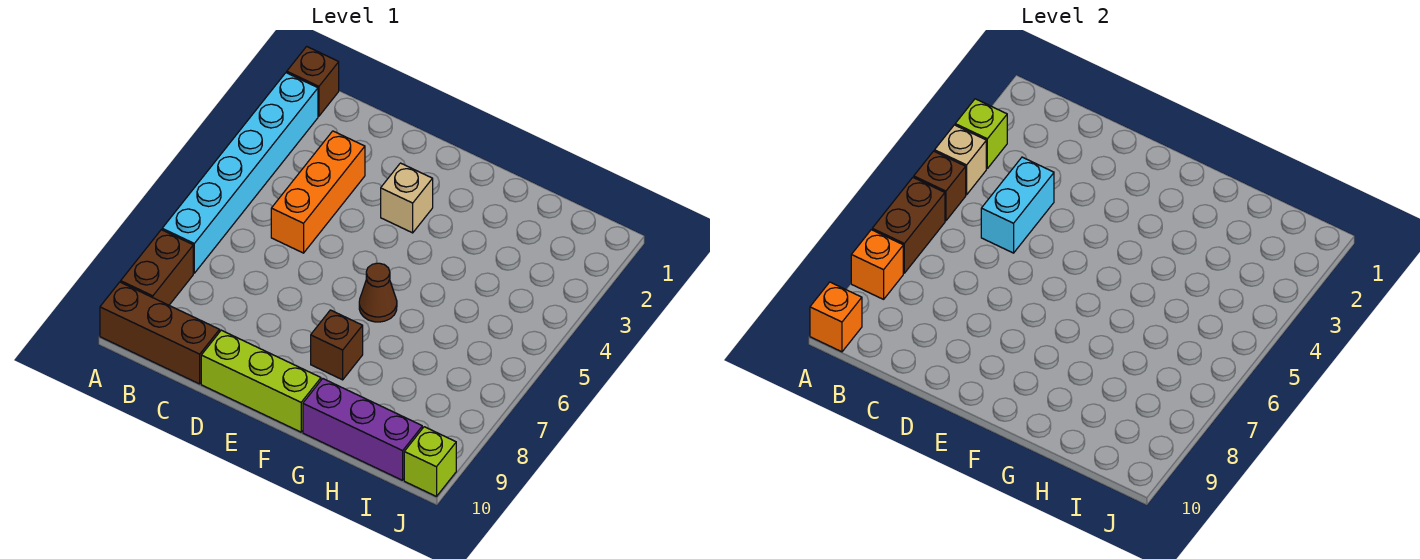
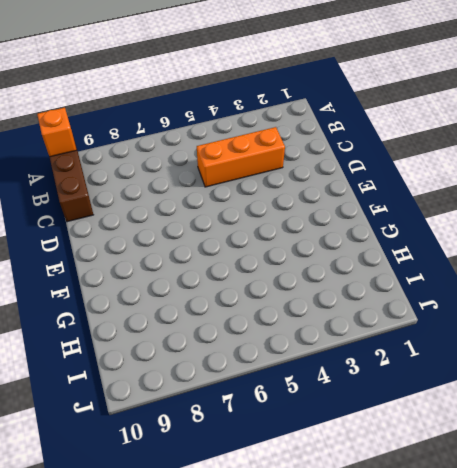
none -> brown brick A1 level 1
none -> cyan brick A2:A7 level 1
none -> brown brick A8:A9 level 1

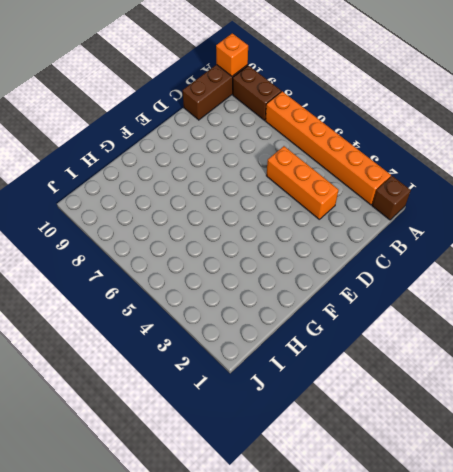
orange brick A2:A7 level 1 -> cyan brick A2:A7 level 1
none -> lime brick D10:F10 level 1
none -> tan brick E3 level 1
none -> brown cone F6 level 1

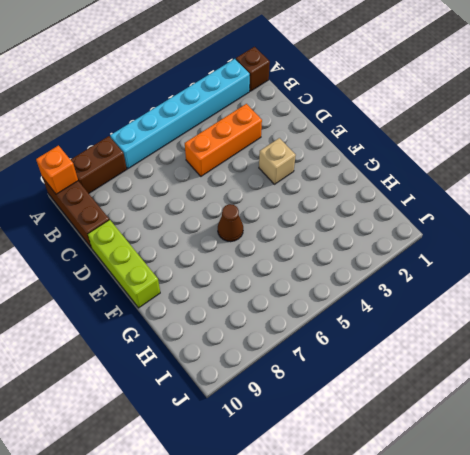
none -> brown brick F8 level 1
none -> purple brick G10:I10 level 1
none -> lime brick J10 level 1

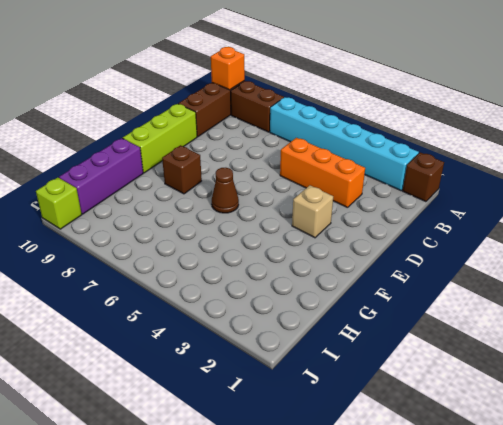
none -> lime brick A3 level 2
none -> tan brick A4 level 2
none -> brown brick A5 level 2

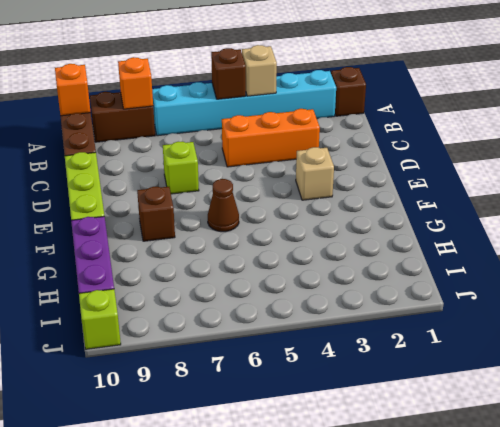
lime brick D7 level 1 -> lime brick A3 level 2
none -> brown brick A6:A7 level 2
none -> cyan brick C4:C5 level 2

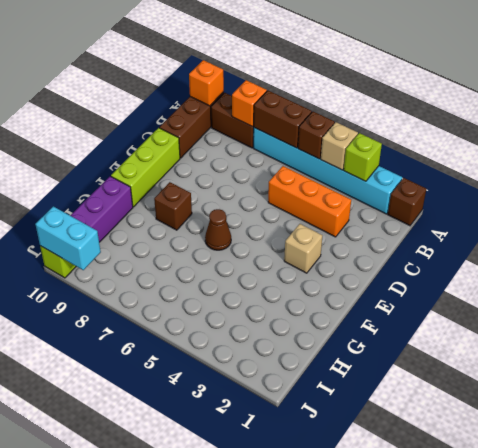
cyan brick J9:J10 level 2 -> cyan brick C4:C5 level 2

